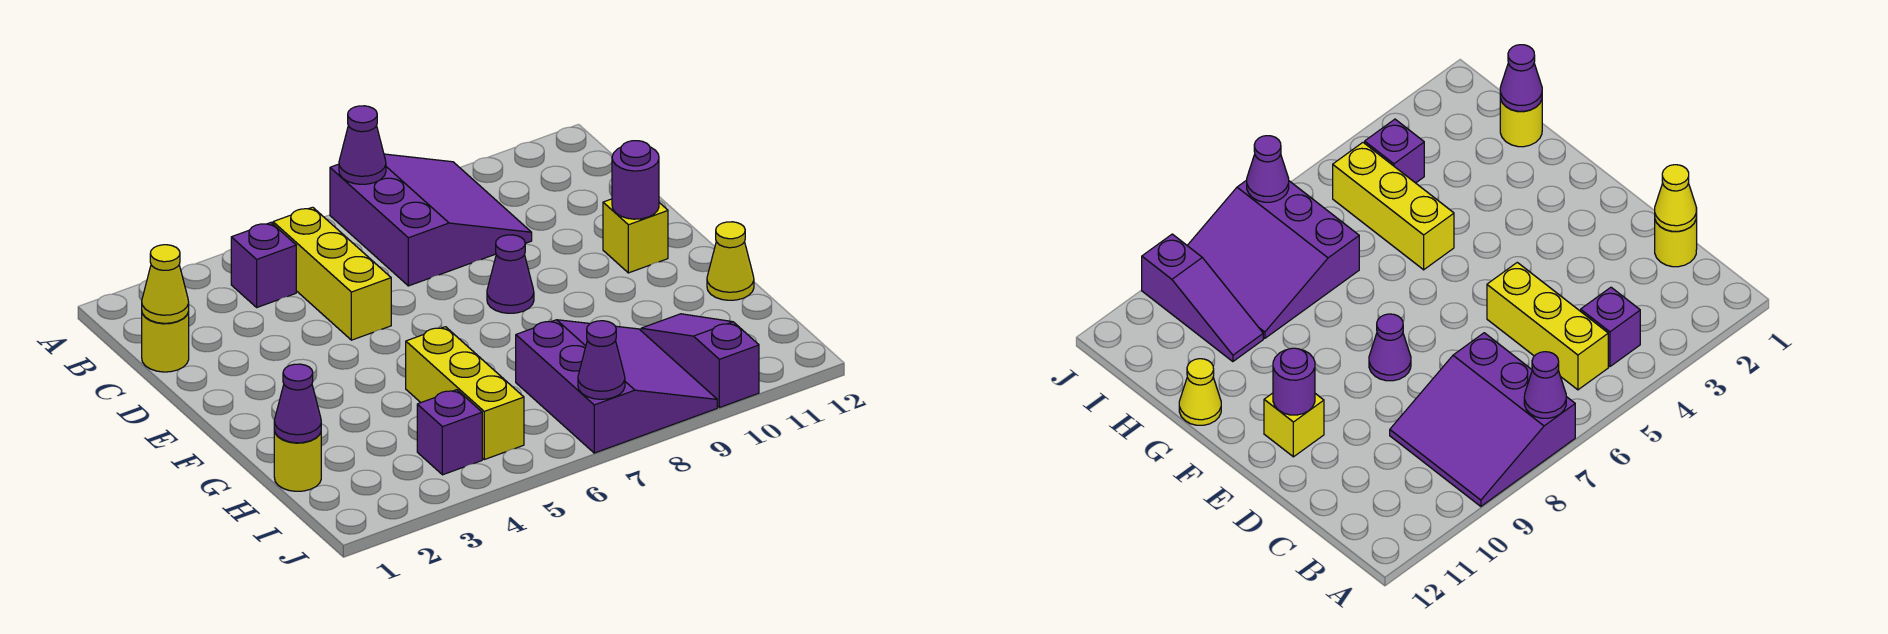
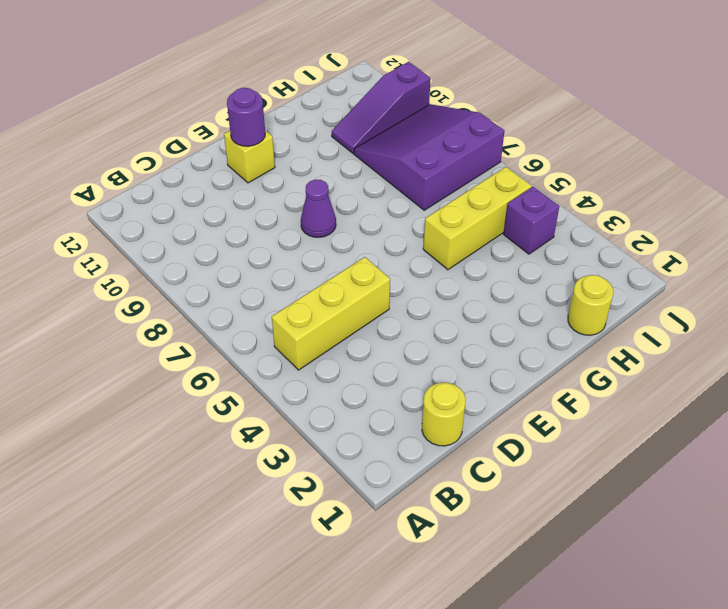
none -> purple slope A7:C9 level 1 top 7
none -> purple brick B4 level 1
none -> yellow cone G12 level 1

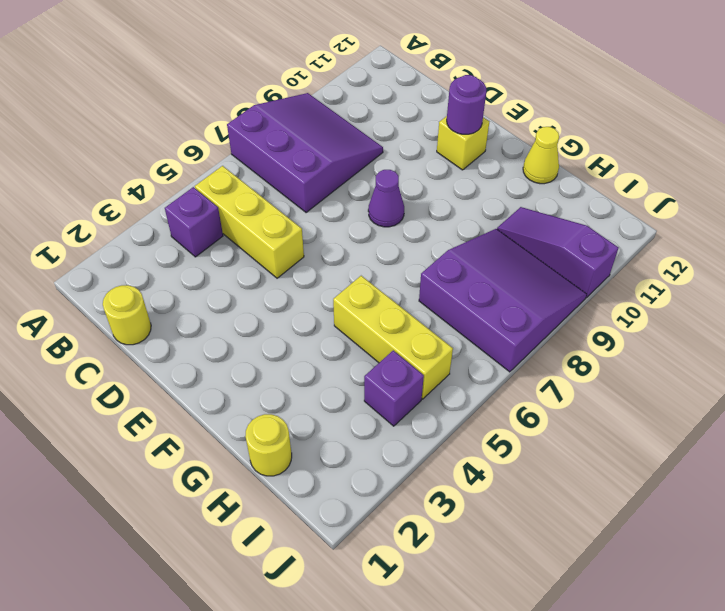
none -> purple cone A7 level 2
none -> yellow cone C1 level 2
none -> purple cone H1 level 2

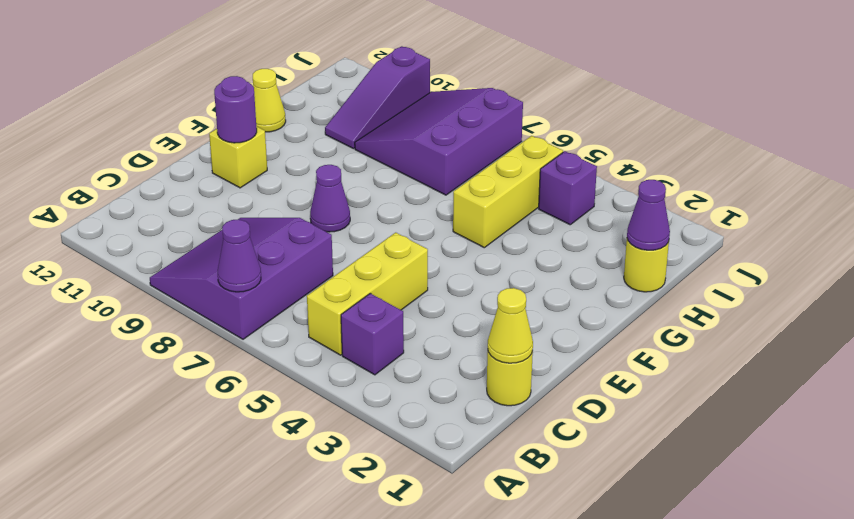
none -> purple cone J7 level 2

